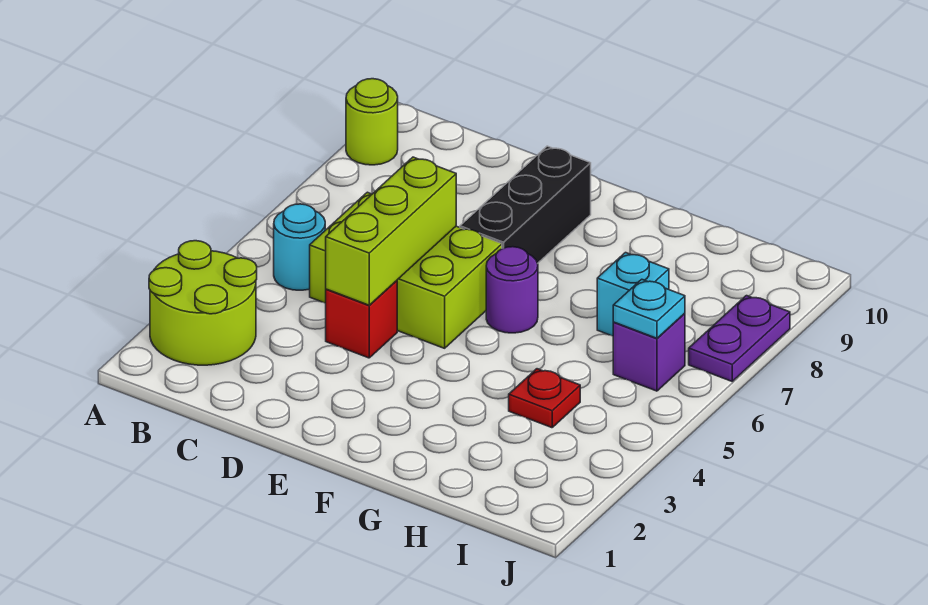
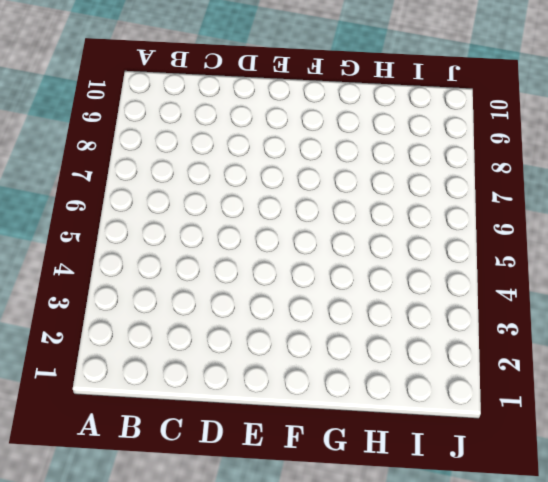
none -> lime round brick A2:B3 level 1
none -> lime round brick A9 level 1
none -> cyan round brick B5 level 1

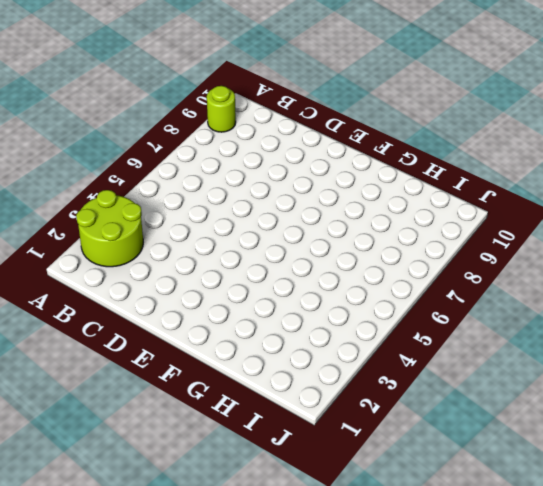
none -> cyan round brick B5 level 1
none -> lime brick C5:E6 level 1
none -> red brick D4 level 1

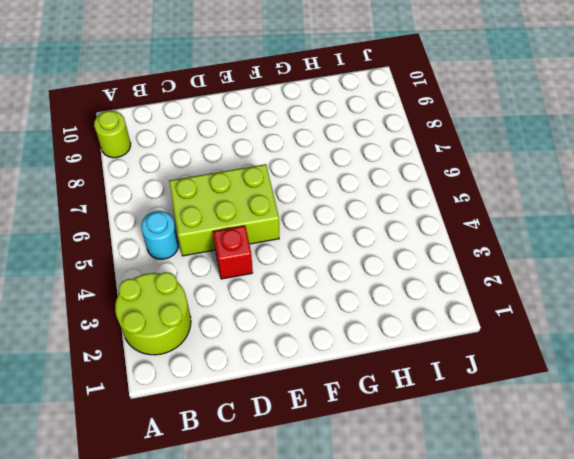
none -> black brick E7:E9 level 1
none -> purple round brick F6 level 1
none -> red plate H4 level 1

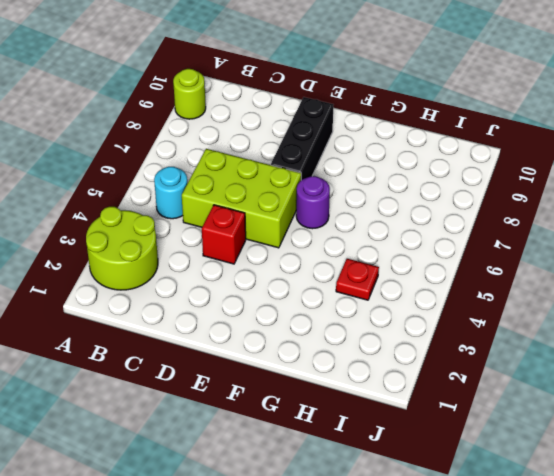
none -> cyan brick H7 level 1
none -> purple brick I6 level 1
none -> purple plate J7:J8 level 1

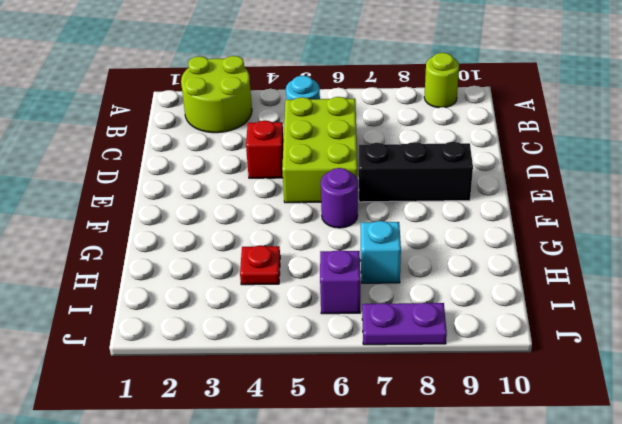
none -> lime brick D4:D6 level 2
none -> cyan plate I6 level 2

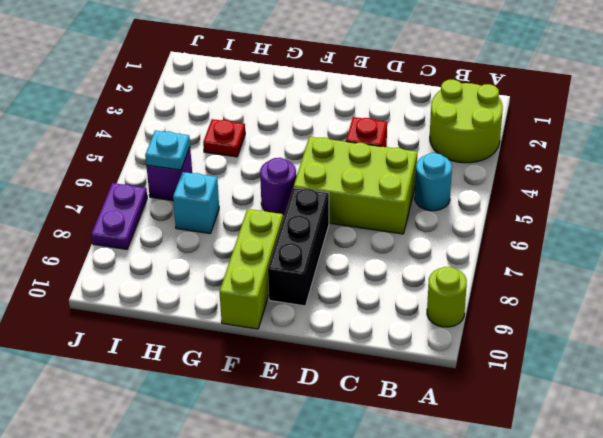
lime brick F8:F10 level 1 -> lime brick D4:D6 level 2

